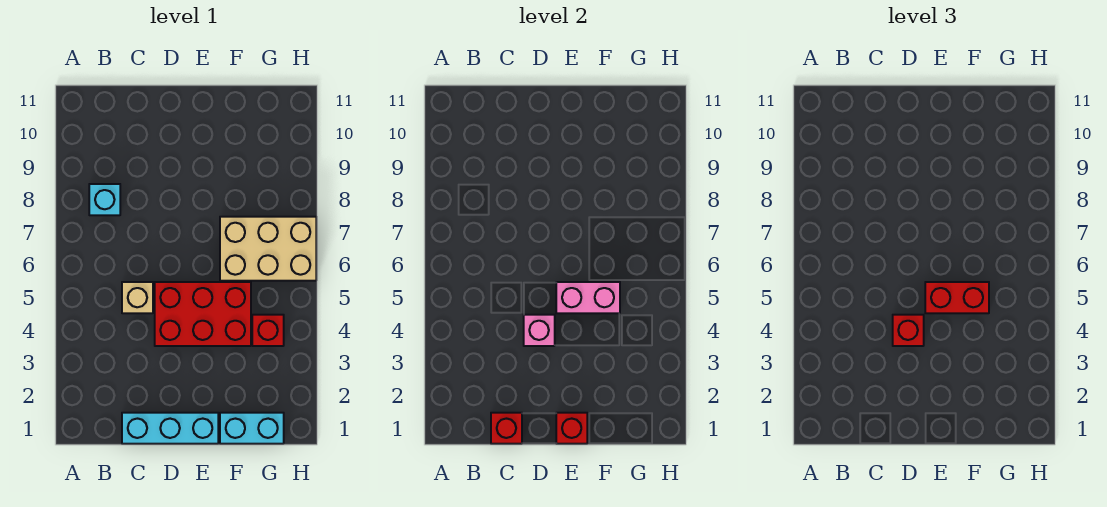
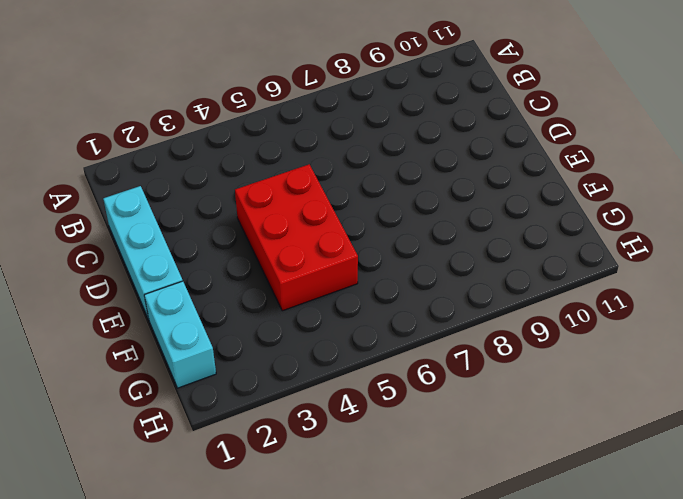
none -> cyan brick B8 level 1
none -> tan brick C5 level 1
none -> tan brick F6:H7 level 1

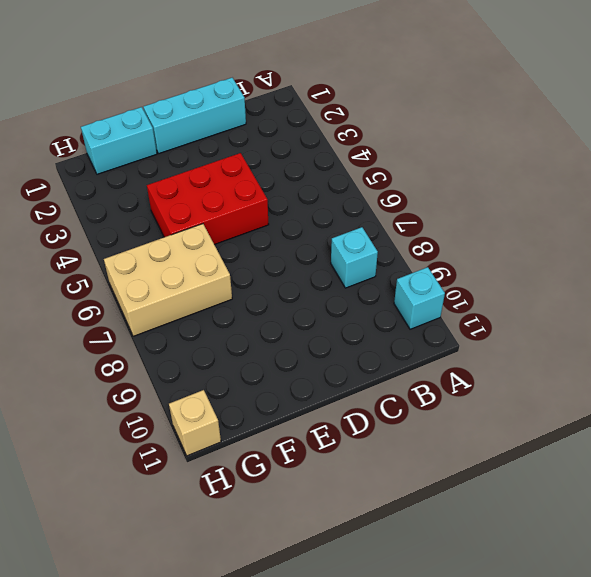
cyan brick A10 level 1 -> none
tan brick H11 level 1 -> tan brick C5 level 1
none -> red brick G4 level 1
none -> red brick C1 level 2
none -> pink brick D4 level 2

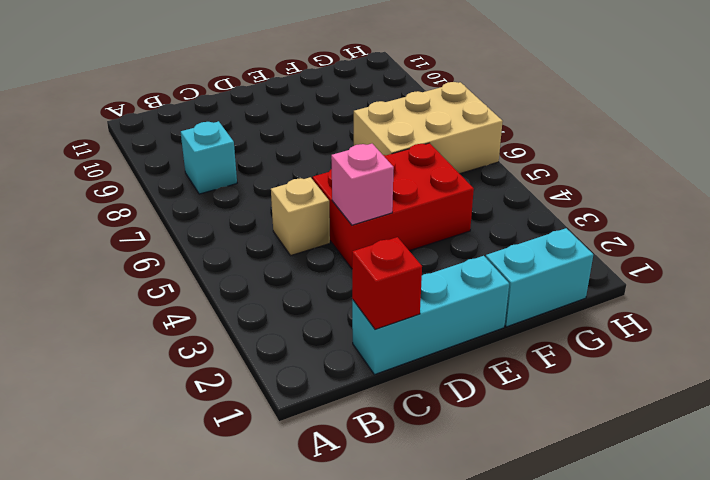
none -> red brick G4 level 1
none -> red brick E1 level 2
none -> pink brick E5:F5 level 2

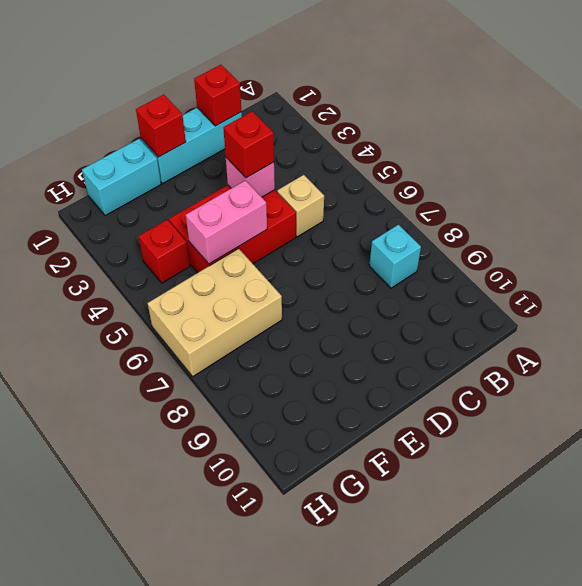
none -> red brick E5:F5 level 3

